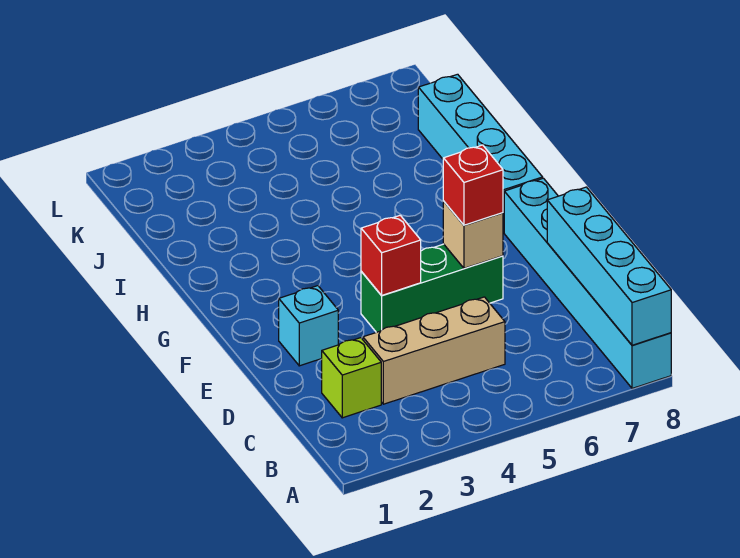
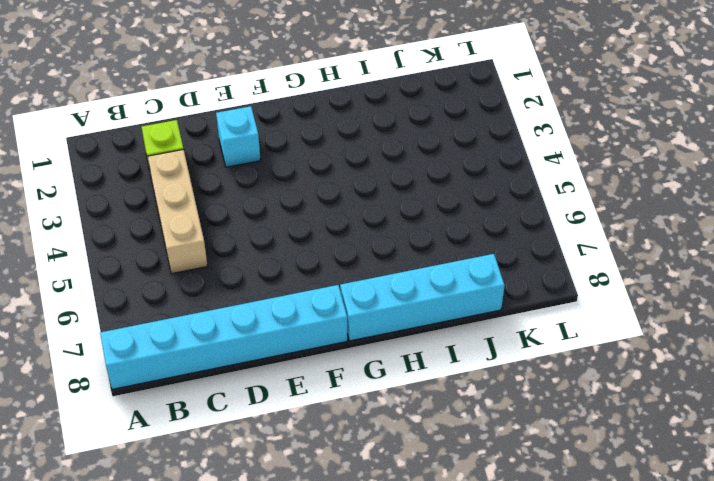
none -> green brick E4:E6 level 1
none -> cyan brick A8:D8 level 2

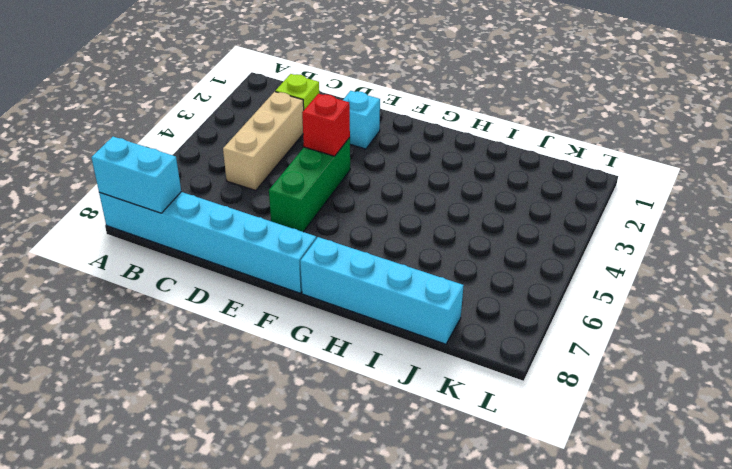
cyan brick A8:B8 level 2 -> cyan brick A8:D8 level 2
none -> tan brick E6 level 2
none -> red brick E6 level 3

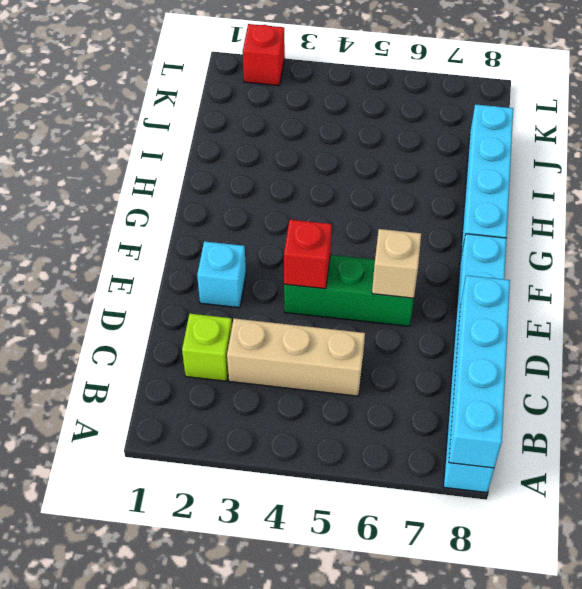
red brick L2 level 1 -> red brick E6 level 3

